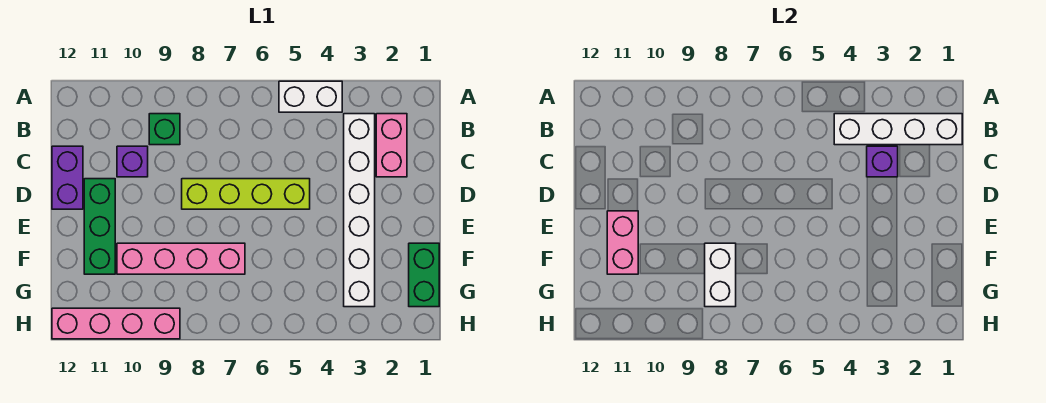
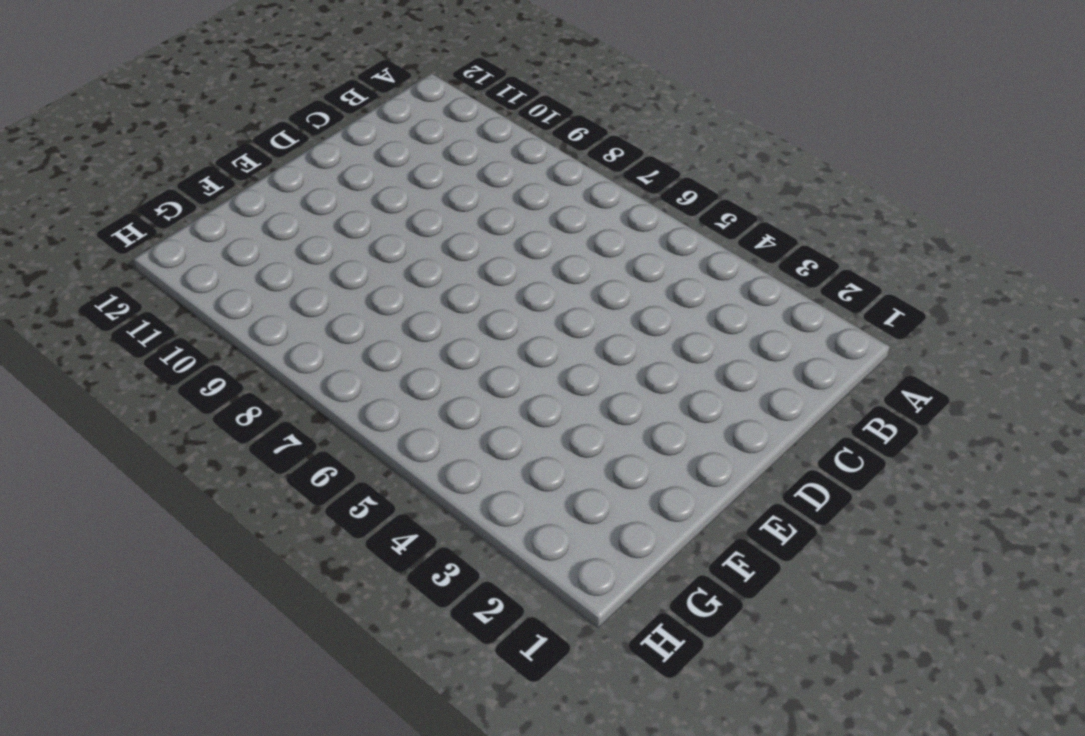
none -> white brick A4:A5 level 1
none -> pink brick B2:C2 level 1
none -> white brick B3:G3 level 1

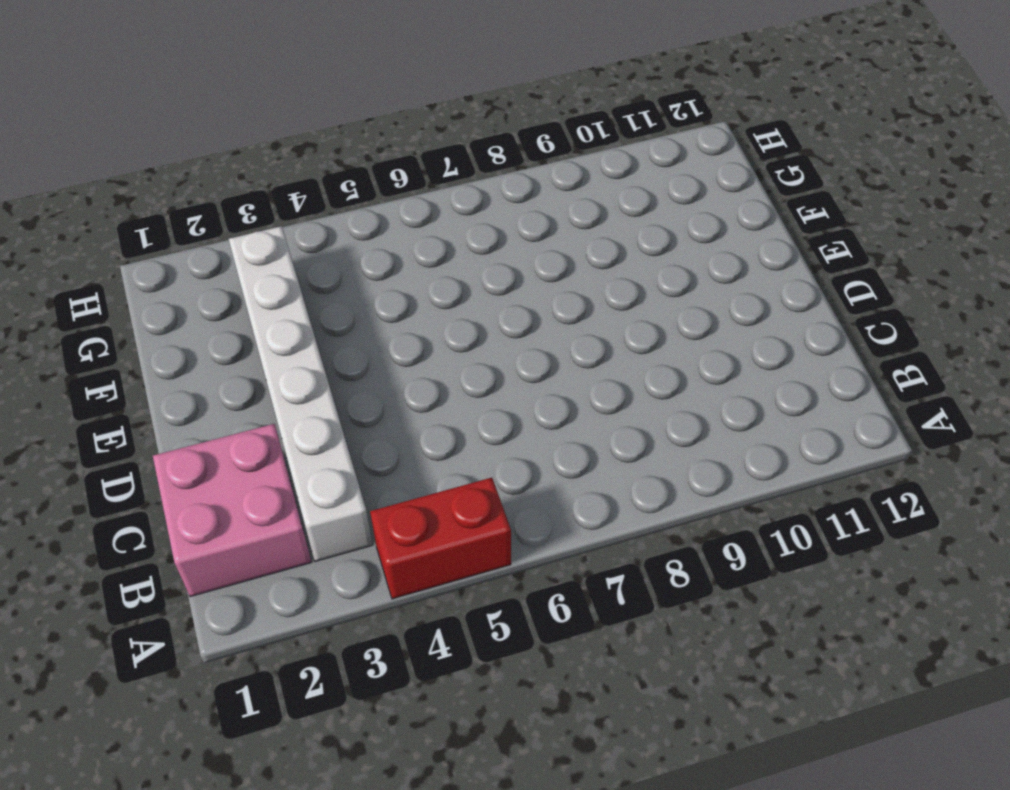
red brick A4:A5 level 1 -> white brick A4:A5 level 1
pink brick B1:C2 level 1 -> pink brick B2:C2 level 1
none -> green brick B9 level 1
none -> purple brick C10 level 1
none -> purple brick C12:D12 level 1

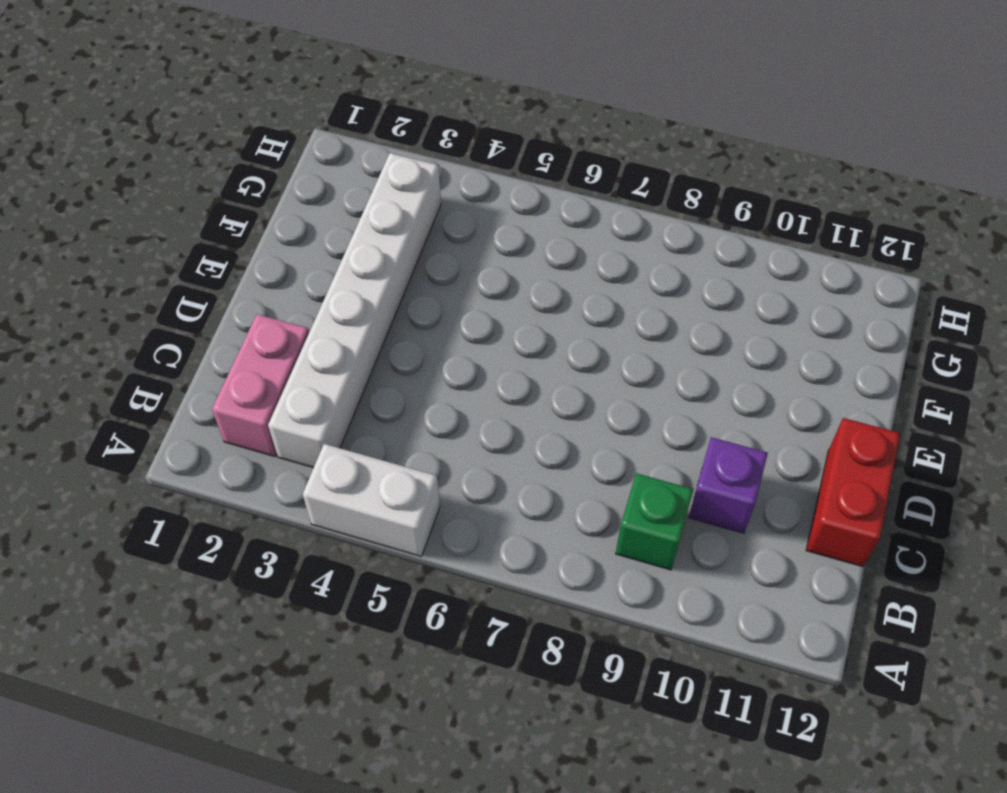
red brick C12:D12 level 1 -> purple brick C12:D12 level 1
none -> lime brick D5:D8 level 1
none -> green brick D11:F11 level 1
none -> green brick F1:G1 level 1

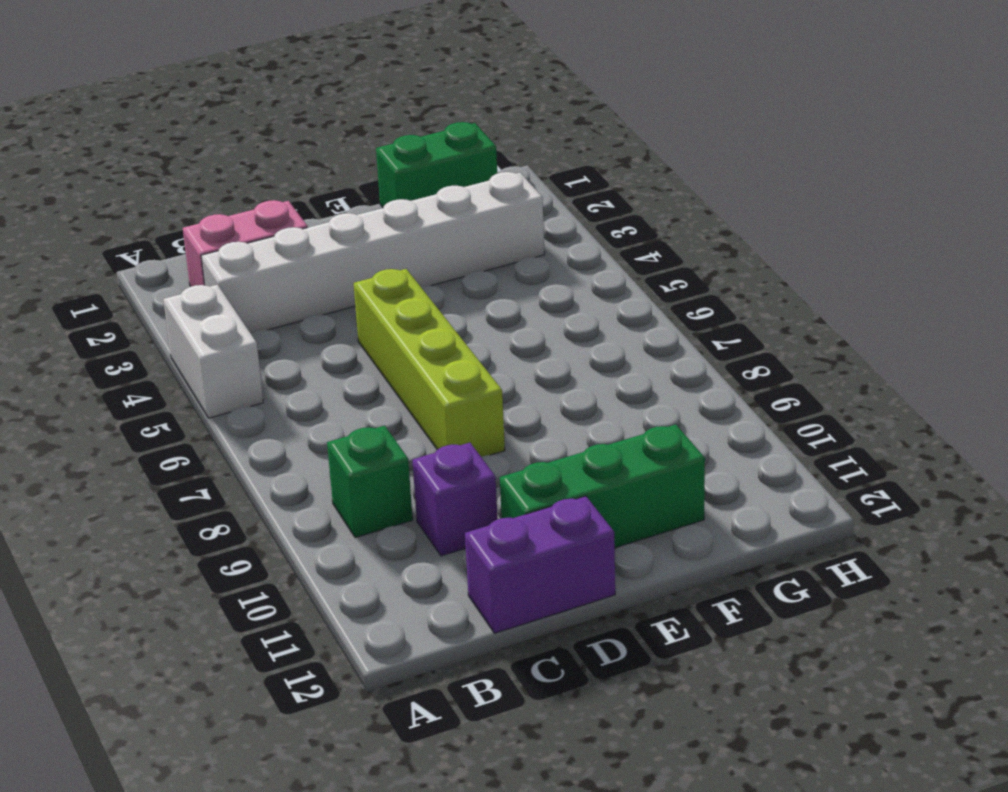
none -> pink brick F7:F10 level 1
none -> pink brick H9:H12 level 1
none -> white brick B1:B4 level 2

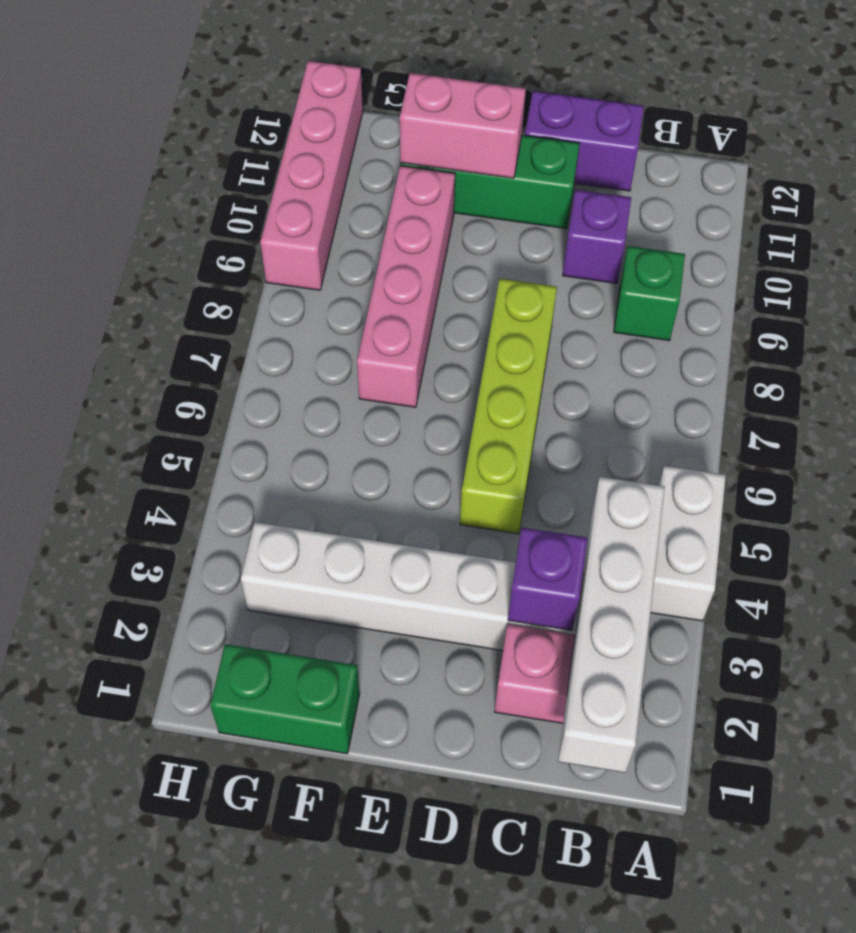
none -> white brick F8:G8 level 2

